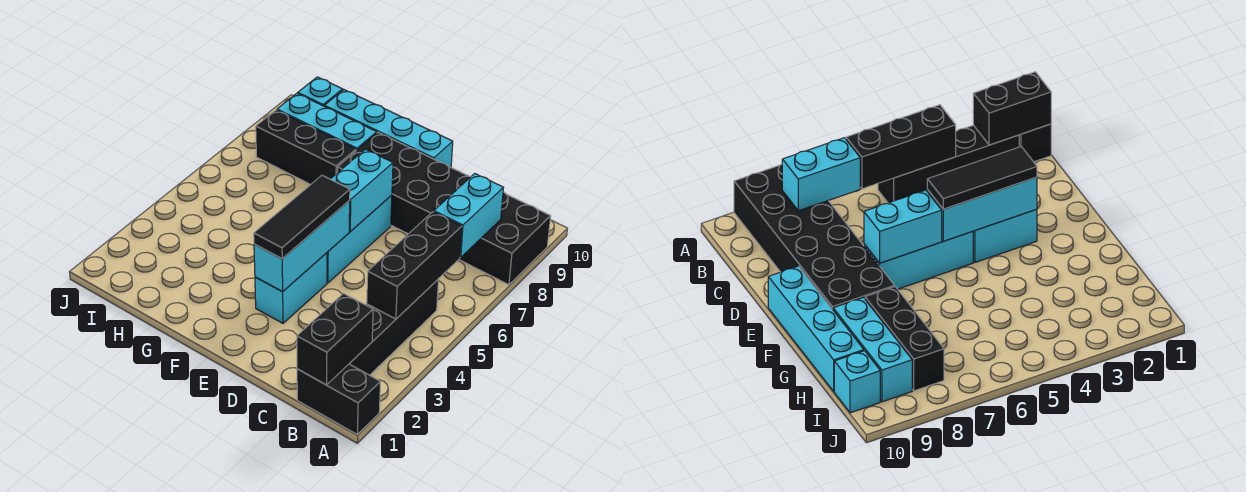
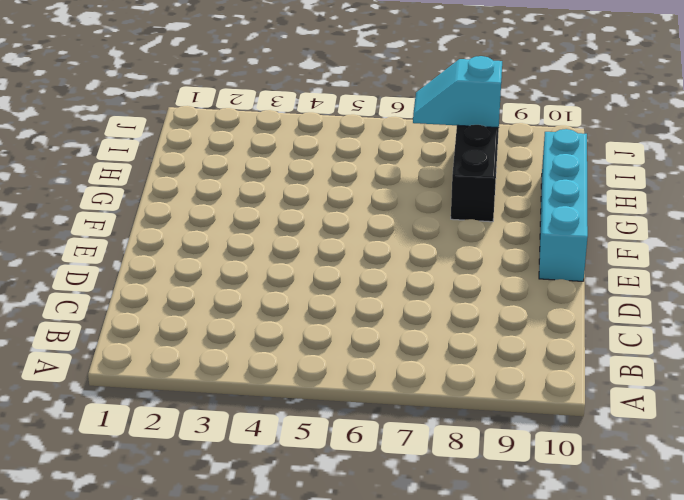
cyan slope I7:I8 level 2 top 8 -> none
none -> black brick A1:B1 level 1
none -> black brick A8:F9 level 1
none -> black brick B2:B5 level 1

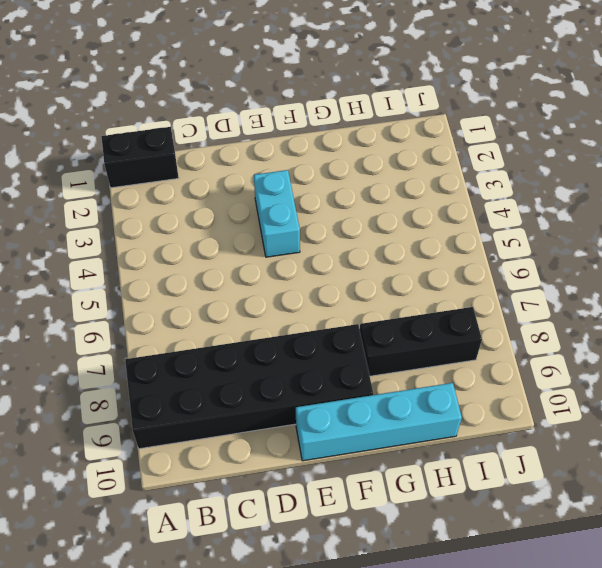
none -> black brick B2:B5 level 1
none -> cyan brick E5:E7 level 1
none -> cyan brick G9:I9 level 1

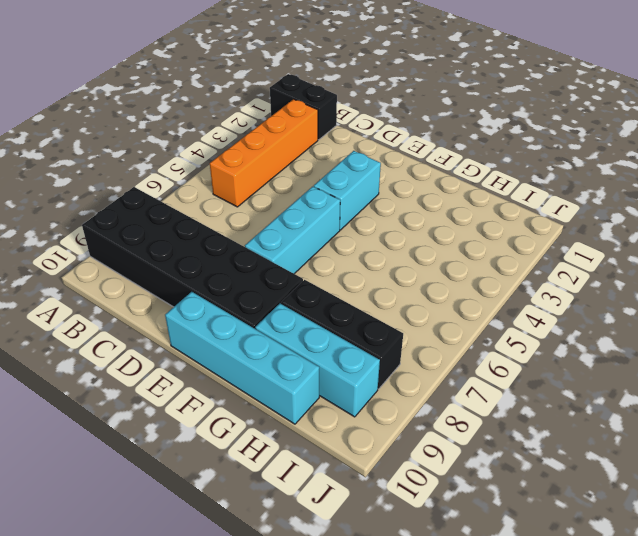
orange brick B2:B5 level 1 -> black brick B2:B5 level 1
none -> cyan brick I10 level 1
none -> black brick B1:B2 level 2
none -> black brick B4:B6 level 2

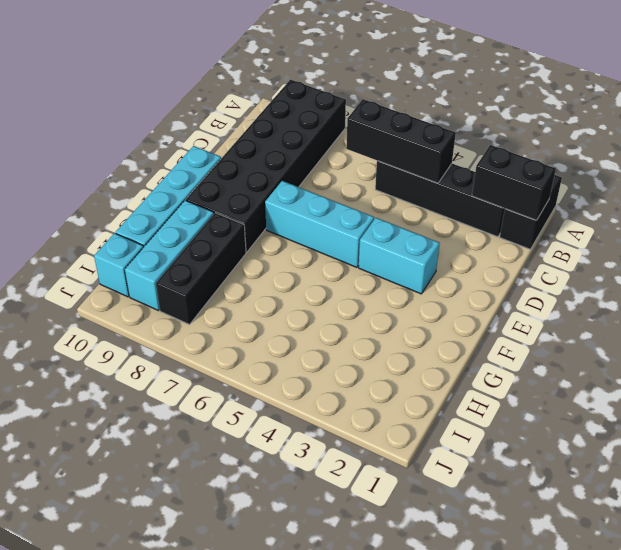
none -> cyan brick B7:B8 level 2
none -> cyan brick E3:E5 level 2
none -> cyan brick E6:E7 level 2

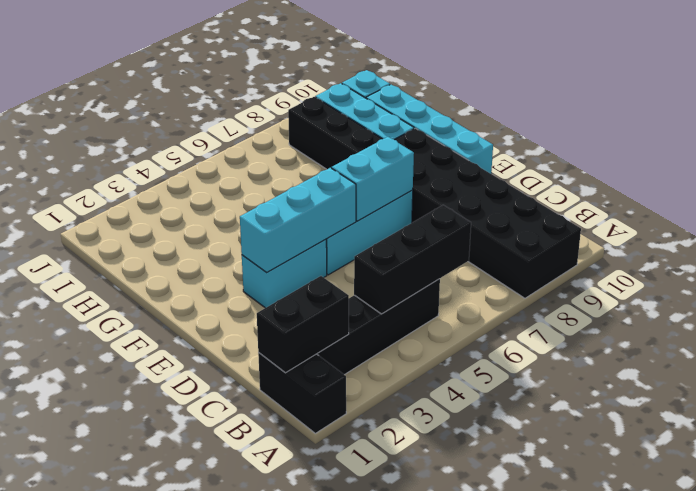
none -> cyan brick B7:B8 level 2
none -> black tile E3:E5 level 3

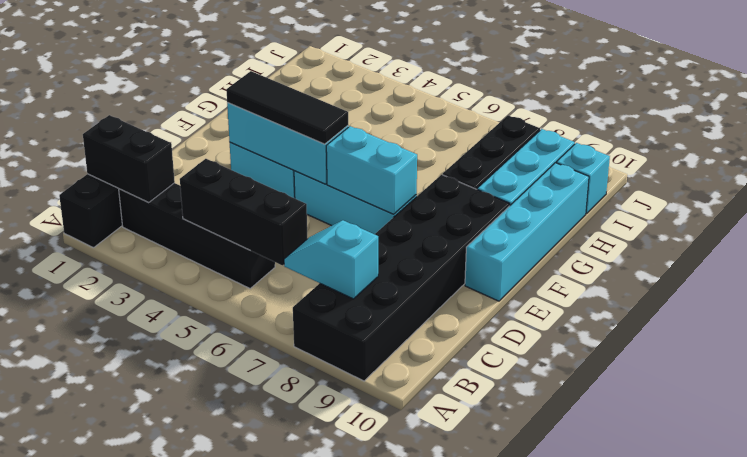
cyan slope B7:B8 level 2 top 8 -> cyan brick B7:B8 level 2

